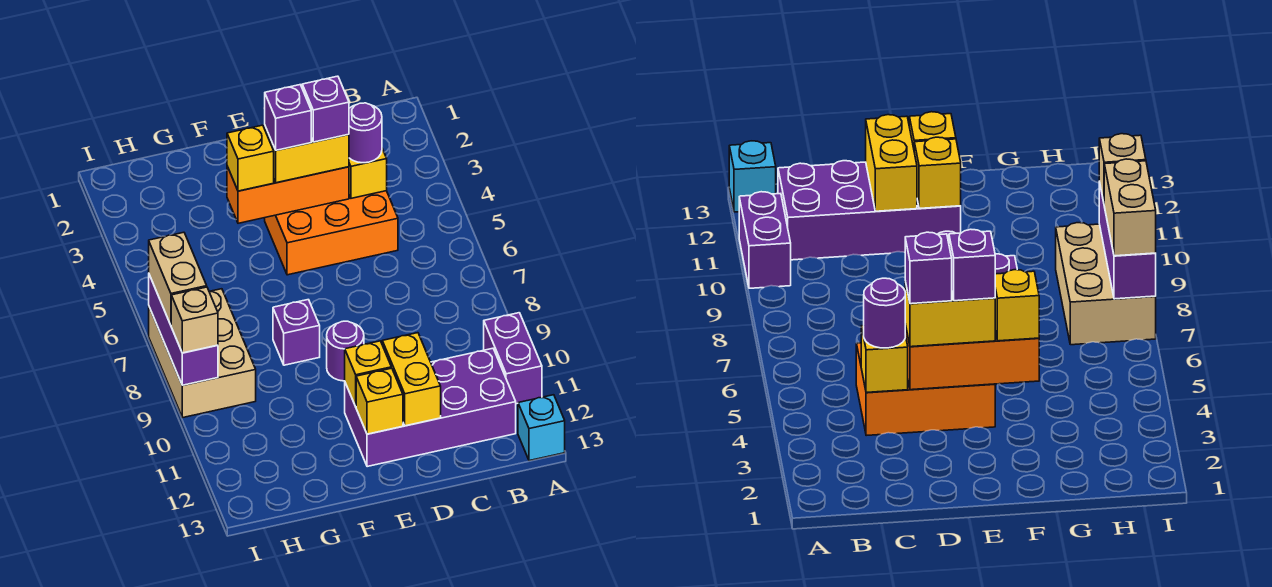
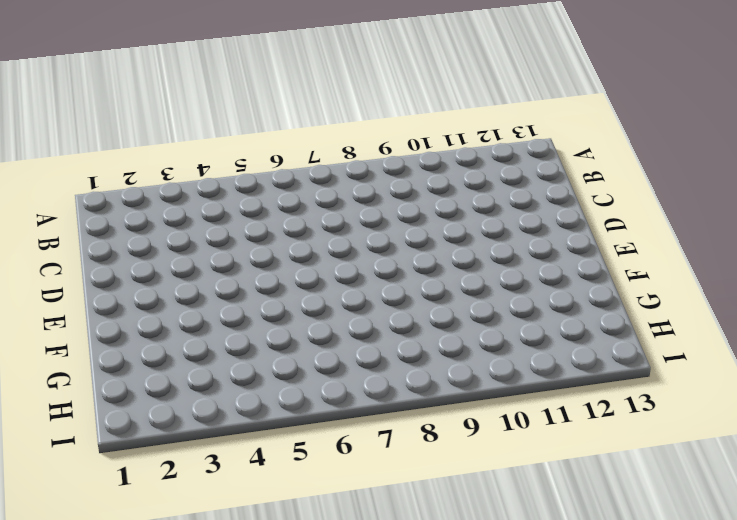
none -> purple brick A10:A11 level 1
none -> cyan brick A13 level 1
none -> purple brick B11:E12 level 1

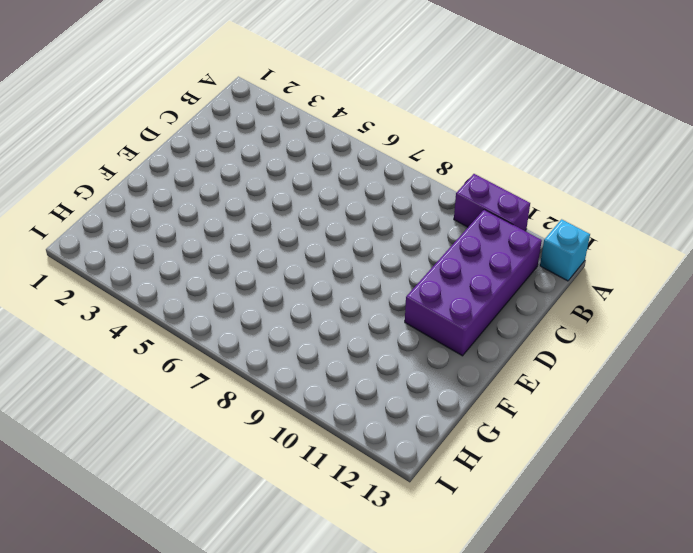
none -> orange brick C4:E5 level 1
none -> purple round brick E9 level 1
none -> purple brick F8 level 1

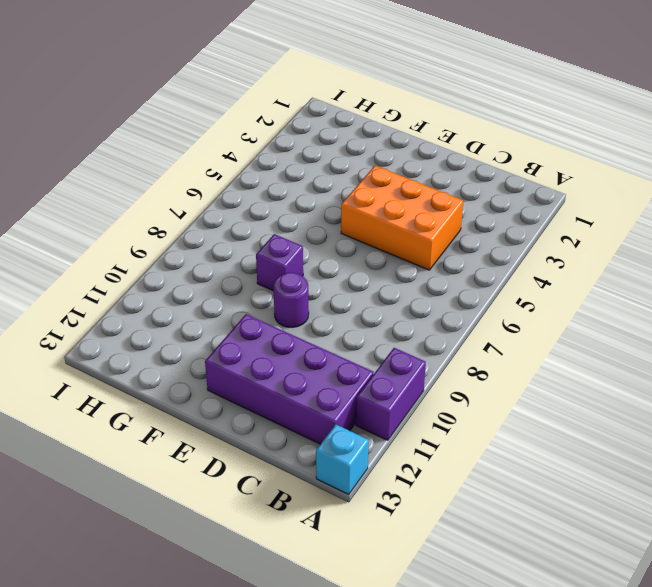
none -> tan brick H7:I9 level 1
none -> yellow brick C4 level 2
none -> orange brick D4:F4 level 2

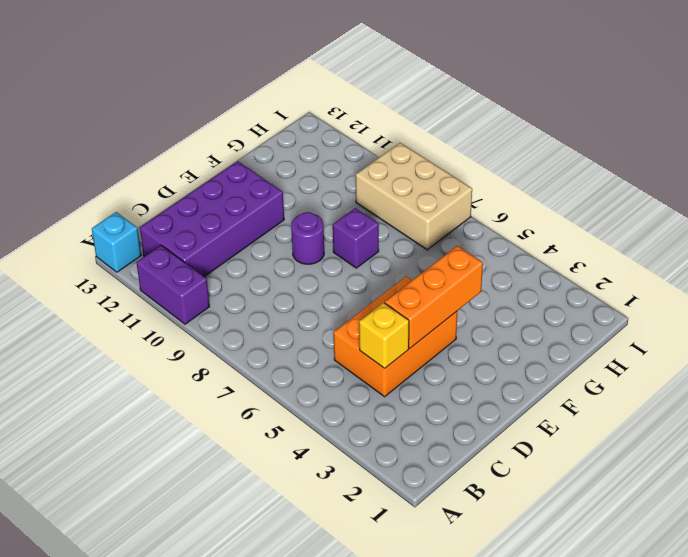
none -> yellow brick D11:D12 level 2
none -> yellow brick E11 level 2
none -> yellow brick E12 level 2

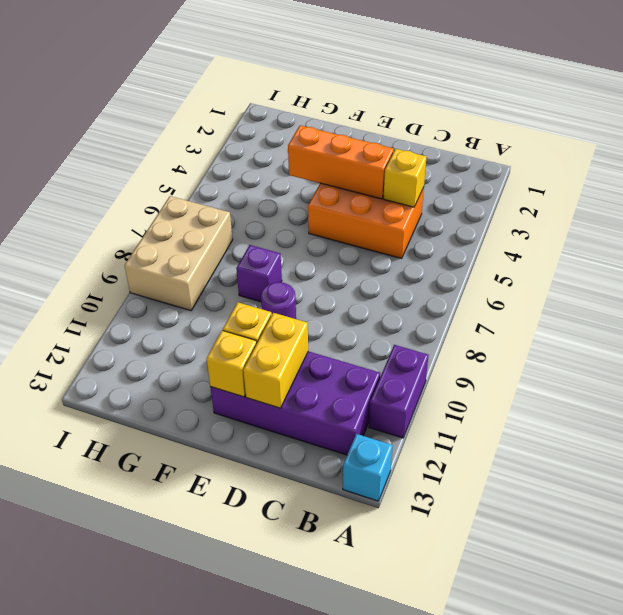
none -> purple brick I7:I9 level 2
none -> purple round brick C4 level 3
none -> yellow brick D4:E4 level 3

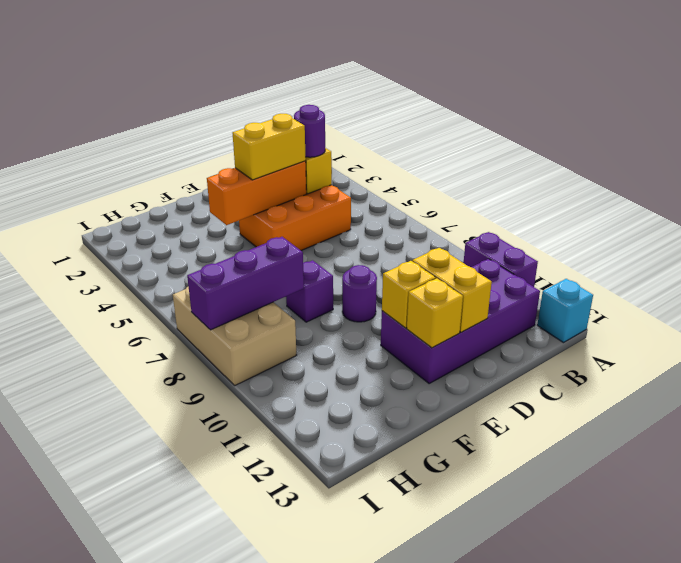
purple brick G8:I8 level 2 -> purple brick I7:I9 level 2
none -> yellow brick F4 level 3
none -> tan brick I7:I8 level 3
none -> tan brick I9 level 3

